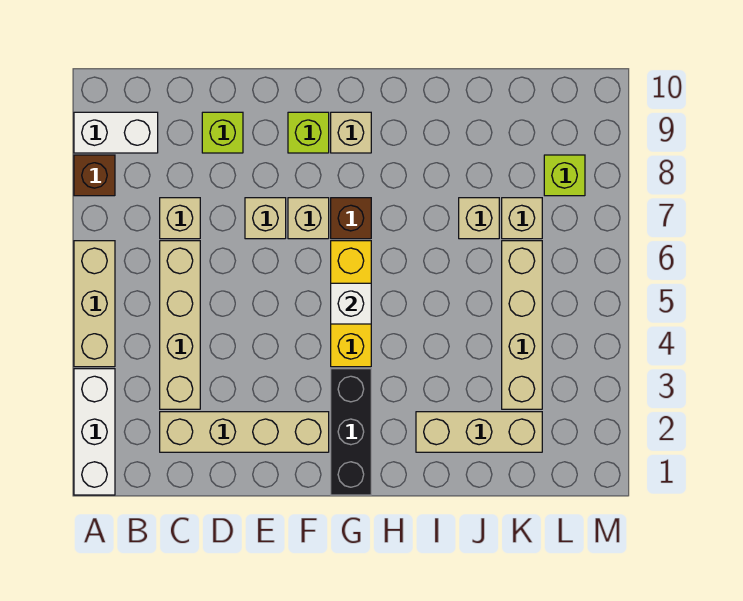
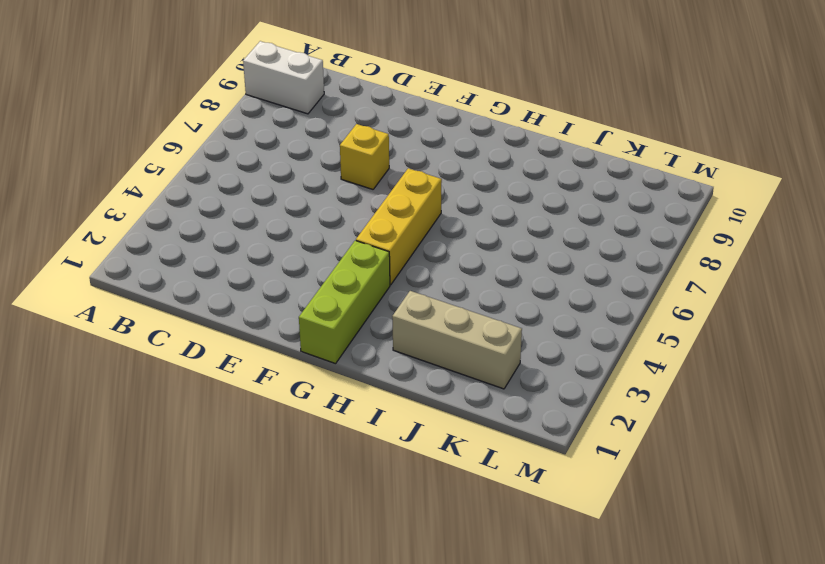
yellow brick E7 level 1 -> tan brick E7 level 1
lime brick G1:G3 level 1 -> black brick G1:G3 level 1
none -> white brick A1:A3 level 1
none -> tan brick A4:A6 level 1
none -> brown brick A8 level 1

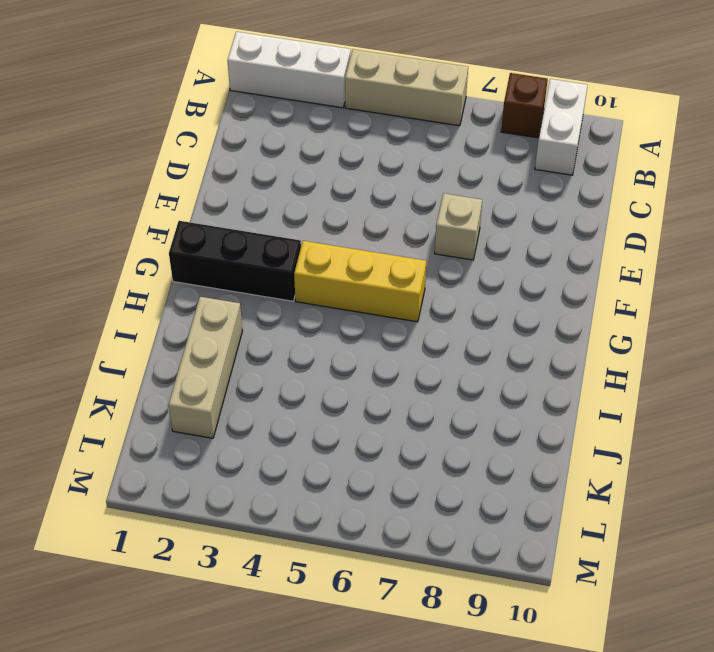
none -> tan brick C2:F2 level 1
none -> tan brick C3:C6 level 1
none -> tan brick C7 level 1

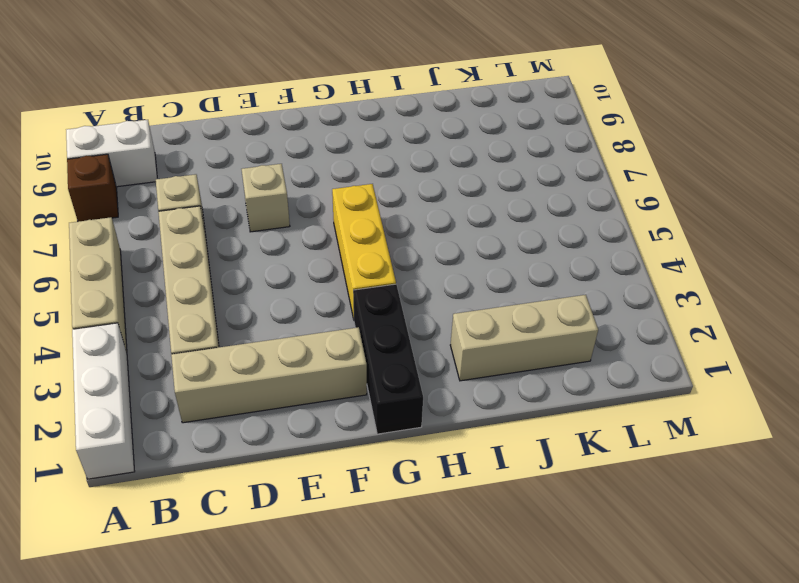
none -> lime brick D9 level 1
none -> tan brick F7 level 1
none -> lime brick F9 level 1

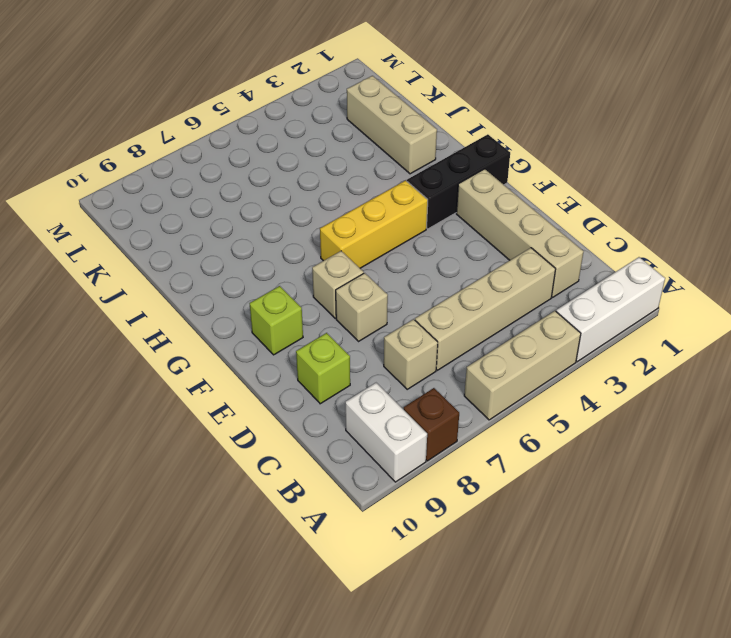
none -> brown brick G7 level 1
none -> tan brick G9 level 1
none -> tan brick J7 level 1

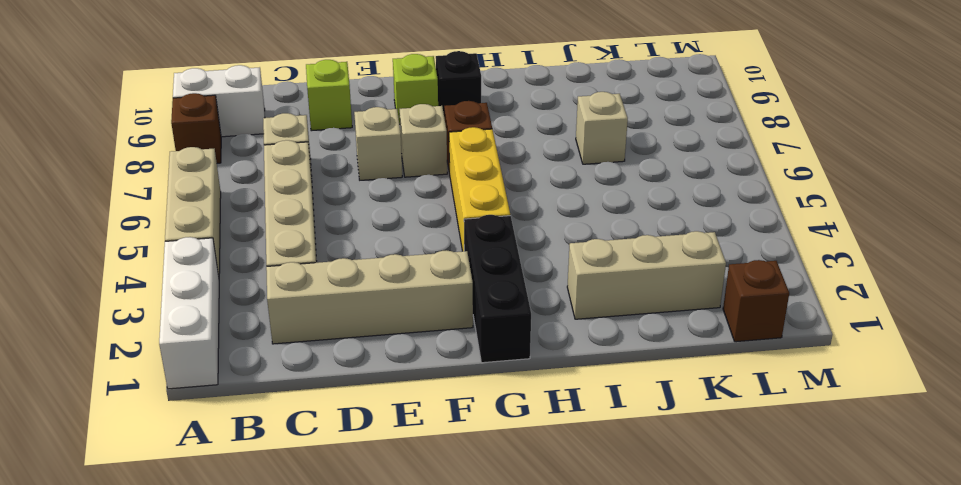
black brick G9 level 1 -> tan brick G9 level 1
brown brick L1 level 1 -> none
none -> tan brick K3:K6 level 1
none -> tan brick K7 level 1
none -> lime brick L8 level 1

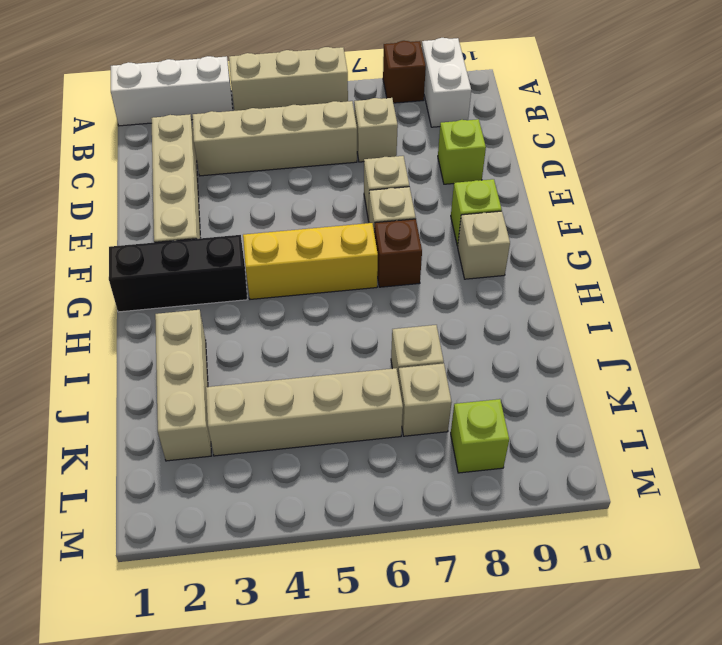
none -> white brick G5 level 2

